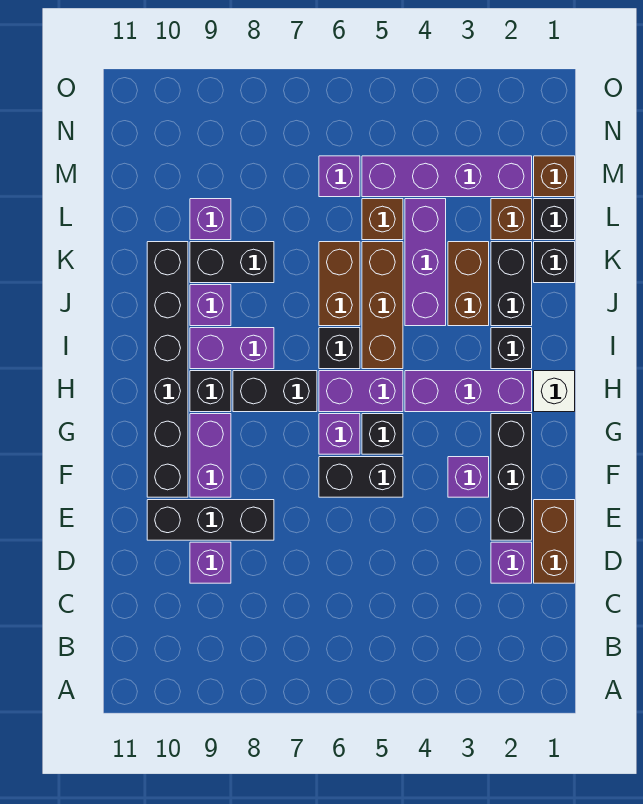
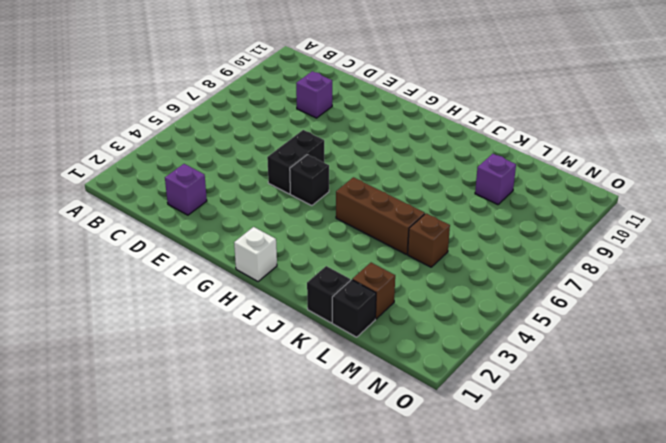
none -> brown brick D1:E1 level 1
none -> black brick E2:G2 level 1
none -> black brick E8:E10 level 1
none -> purple brick F3 level 1

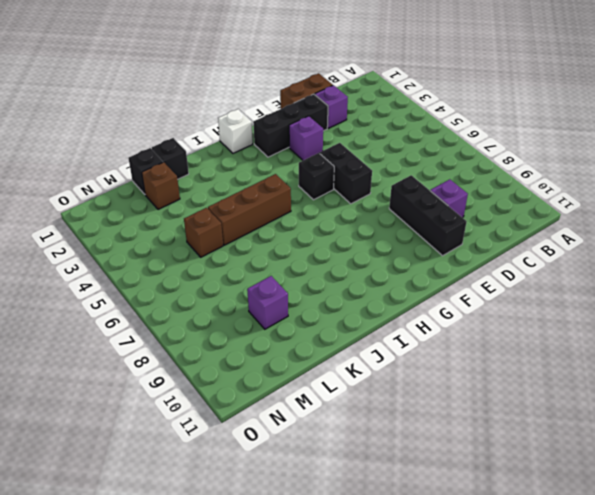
none -> purple brick F9:G9 level 1
none -> black brick F10:K10 level 1
none -> purple brick G6 level 1
none -> purple brick H2:H4 level 1

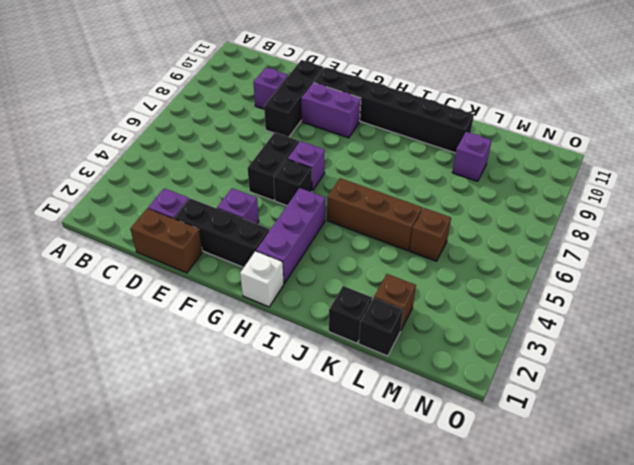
none -> purple brick H5:H6 level 1
none -> black brick H7:H8 level 1
none -> black brick H9 level 1
none -> black brick I2 level 1

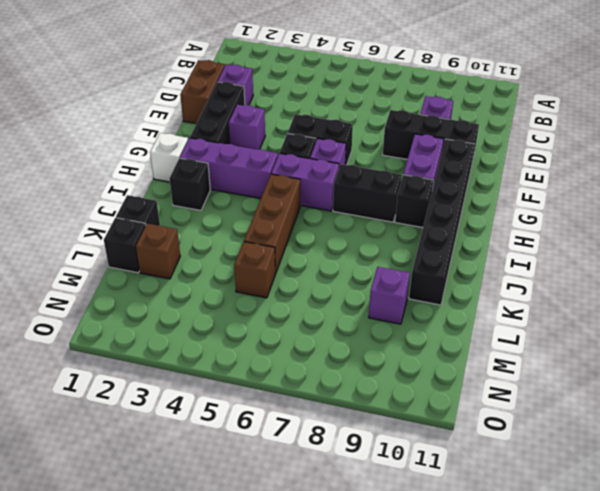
none -> black brick I6 level 1
none -> purple brick I8:I9 level 1
none -> black brick J2:K2 level 1
none -> brown brick J3:K3 level 1

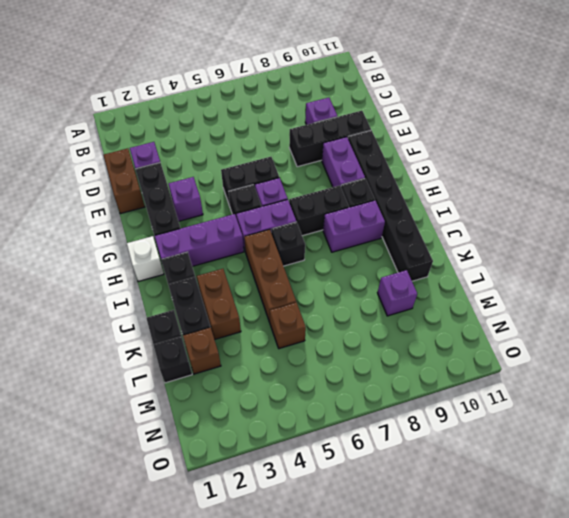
none -> purple brick J4:L4 level 1
none -> brown brick J6:K6 level 1
none -> purple brick J9 level 1
none -> black brick K8:K9 level 1

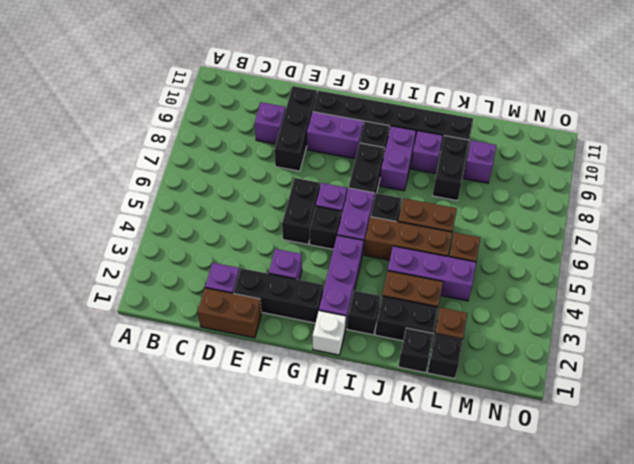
none -> brown brick M1 level 1
none -> purple brick M2:M5 level 1
none -> purple brick M6 level 1

